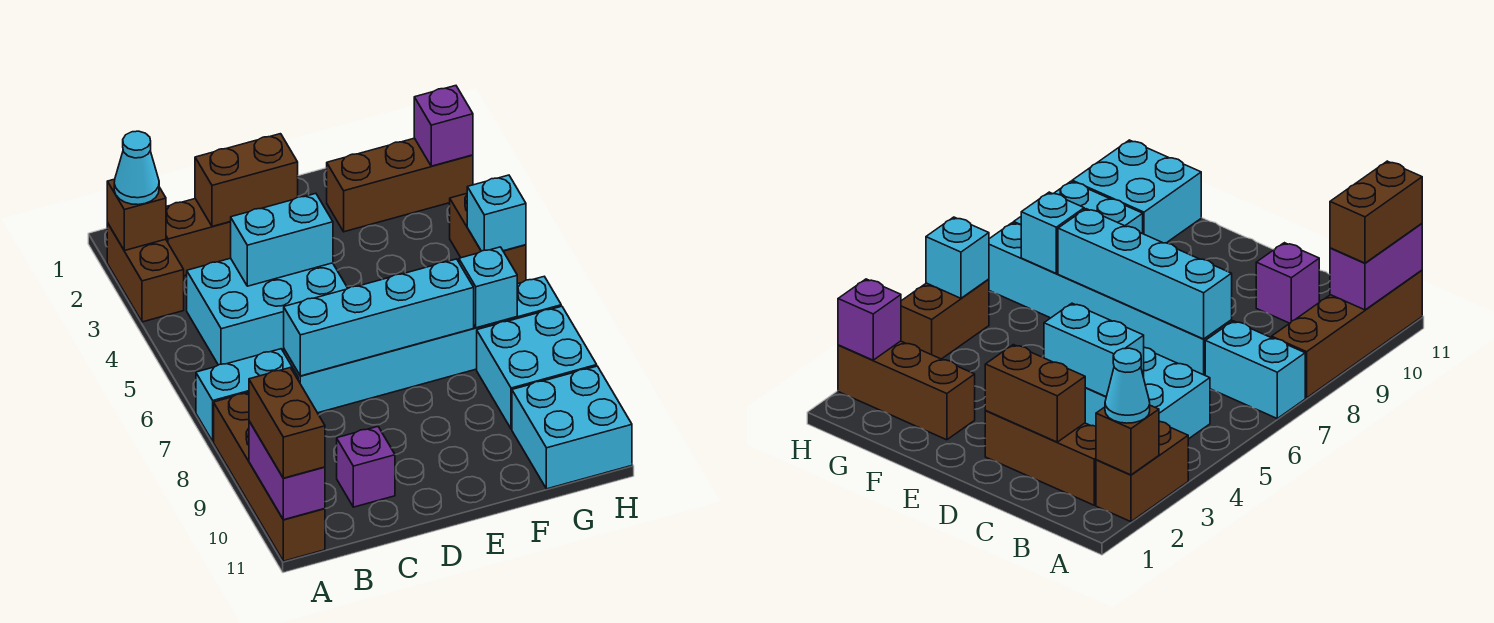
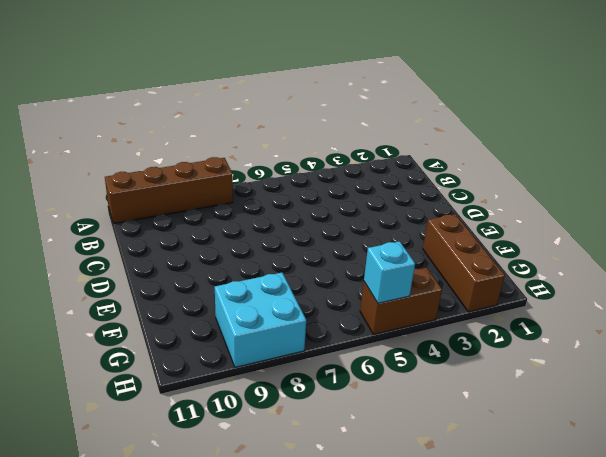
none -> brown brick A2:A3 level 1
none -> cyan brick A7:B7 level 1
none -> brown brick B2:D2 level 1

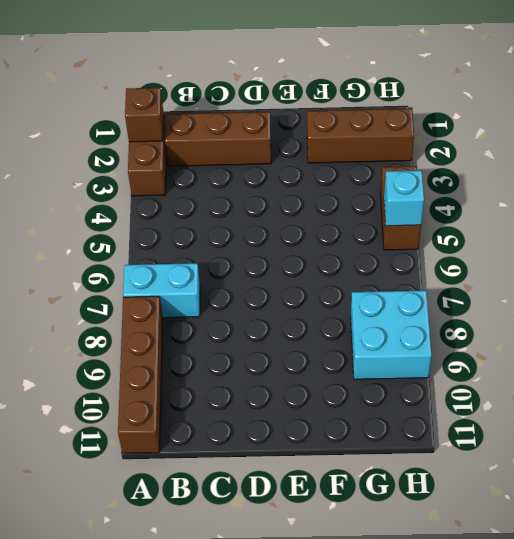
none -> cyan brick B4:D5 level 1
none -> cyan brick C7:H7 level 1
none -> purple brick C10 level 1

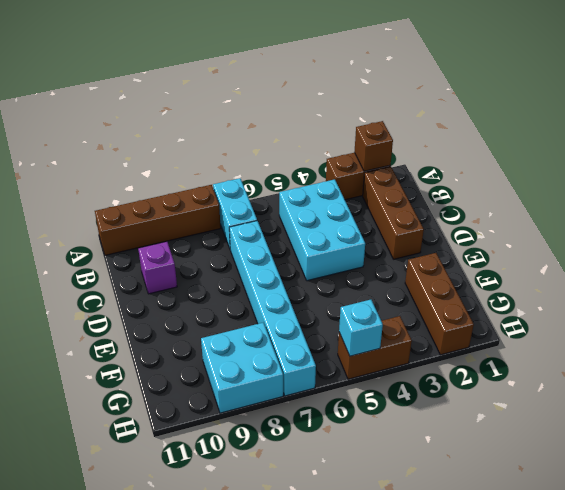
none -> cyan brick G10:H11 level 1
none -> purple brick A10:A11 level 2
none -> brown brick C2:D2 level 2

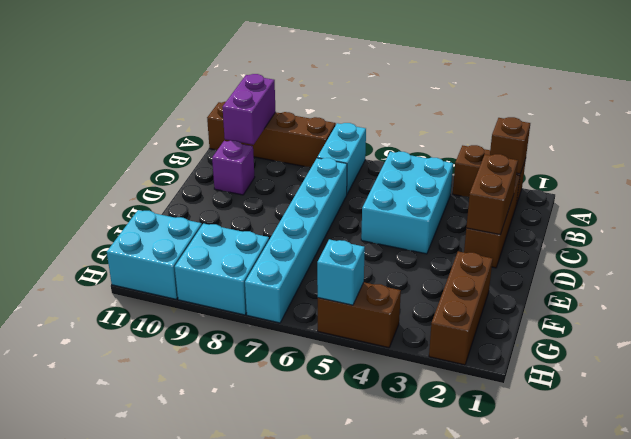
purple brick A10:B10 level 2 -> purple brick A10:A11 level 2
none -> cyan brick C4:D4 level 2
none -> cyan brick C7:F7 level 2
none -> cyan brick G7 level 2

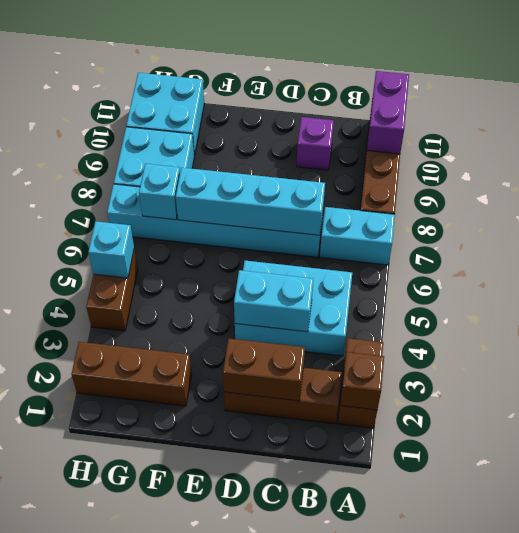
none -> purple brick H2 level 2
none -> cyan cone A2 level 3
none -> brown brick A10:A11 level 3

